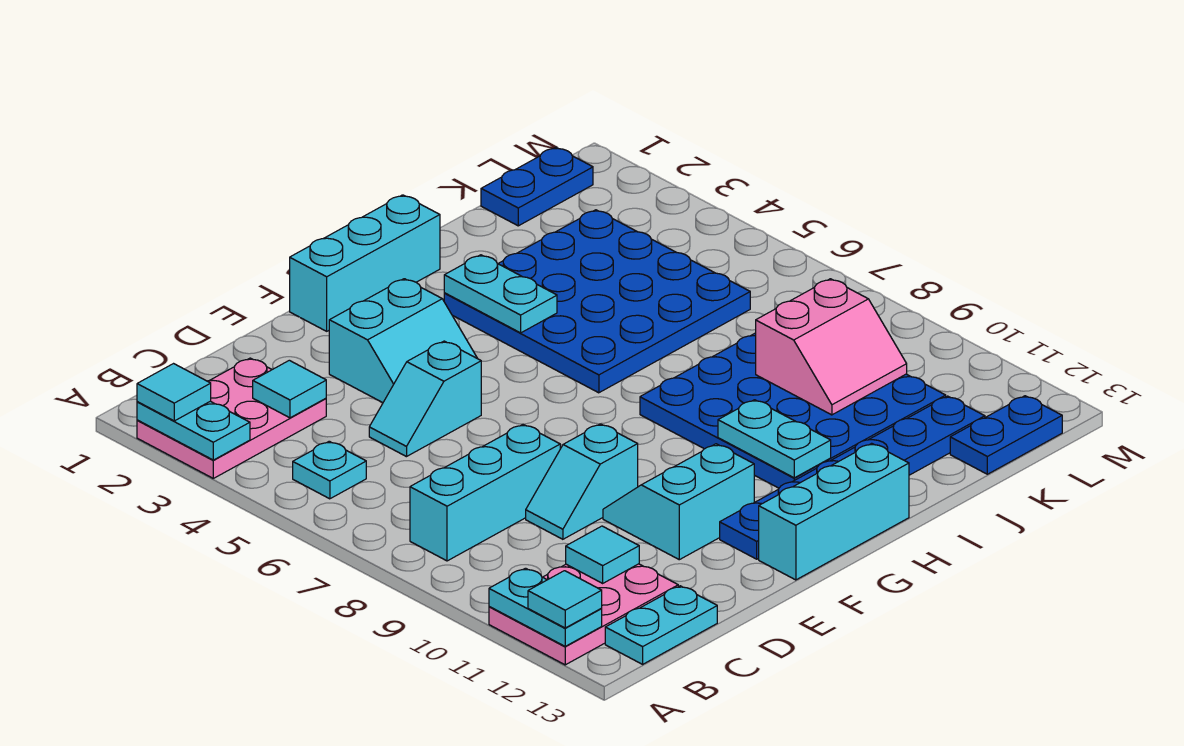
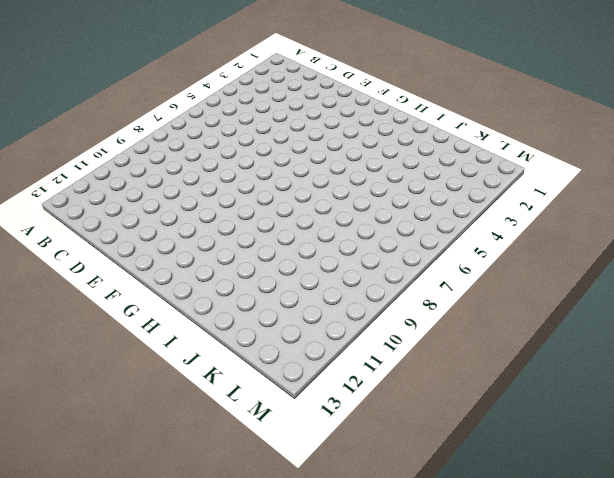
none -> pink plate A2:C3 level 1
none -> pink plate A11:C12 level 1
none -> cyan plate B5 level 1

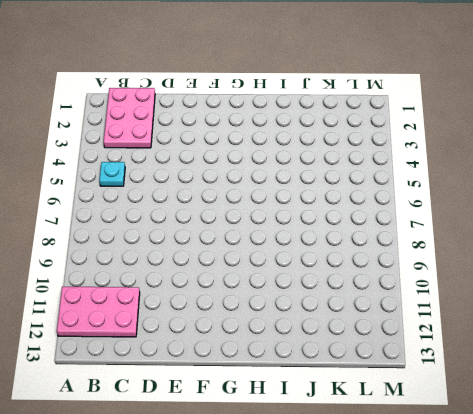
pink plate B1:C3 level 1 -> pink plate A2:C3 level 1
none -> cyan brick B8:D8 level 1
none -> cyan plate B13:C13 level 1
none -> cyan slope D5:E5 level 1 top E

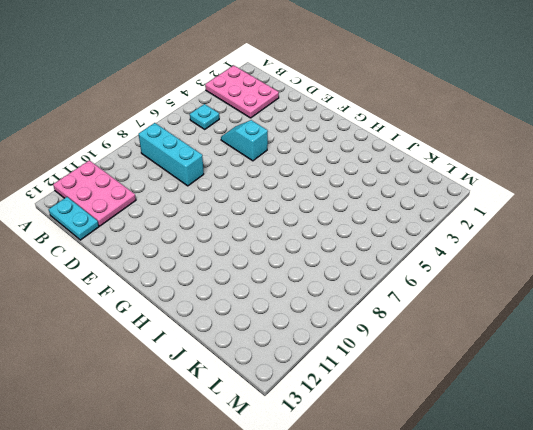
none -> cyan slope D9:E9 level 1 top E
none -> cyan slope E3:F4 level 1 top 3
none -> cyan slope E10:F11 level 1 top 11

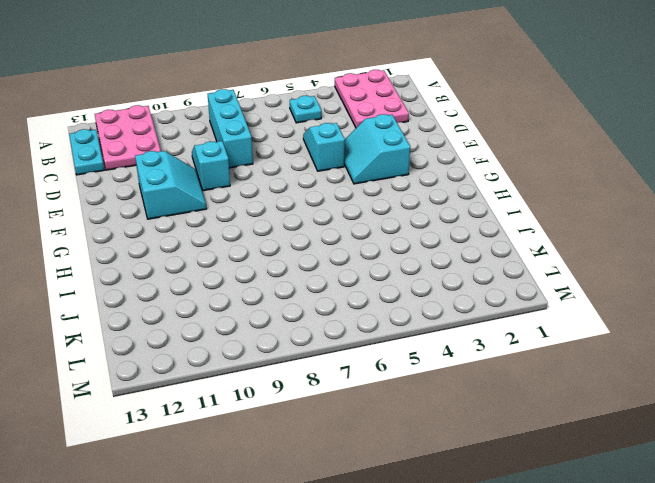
none -> cyan brick F1:H1 level 1
none -> blue plate F12:K12 level 1
none -> cyan brick F13:H13 level 1

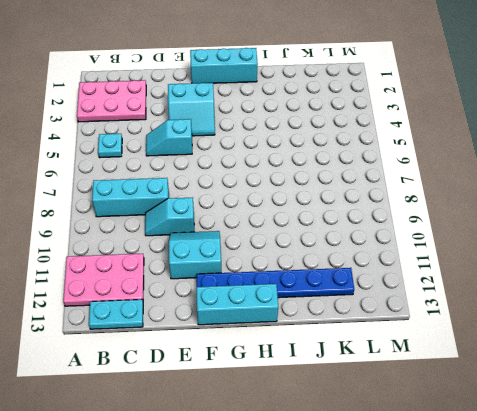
none -> blue plate H3:K6 level 1
none -> blue plate H8:K11 level 1
none -> blue plate K1:L1 level 1

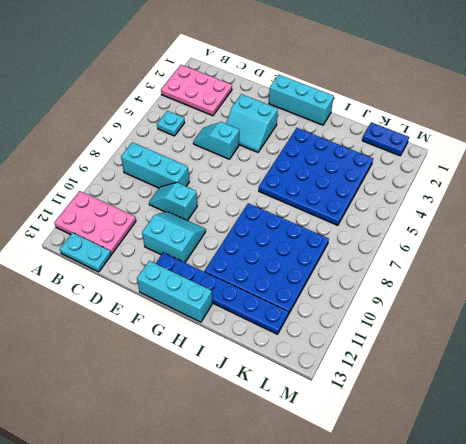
none -> blue plate K13:L13 level 1
none -> cyan plate A2:A3 level 2
none -> cyan plate A11:A12 level 2

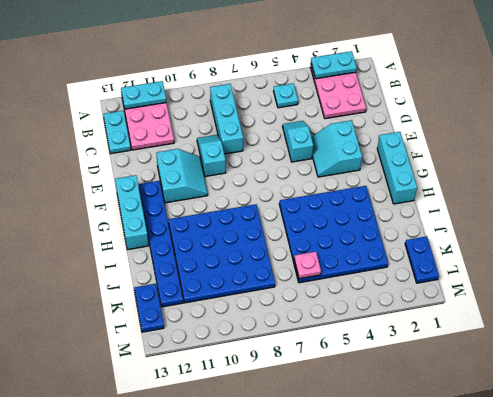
pink plate K6 level 2 -> none
none -> cyan tile C3 level 2
none -> cyan tile C11 level 2
none -> cyan plate H3:H4 level 2

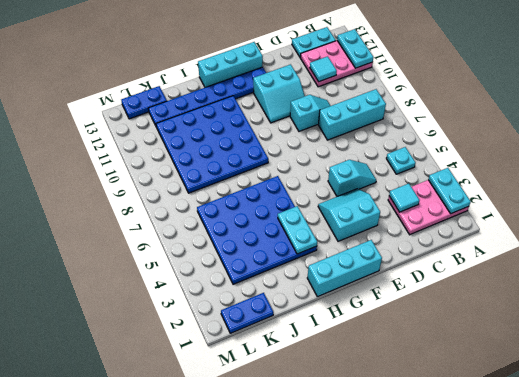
none -> cyan plate H10:H11 level 2
none -> pink slope J9:K10 level 2 top 9
none -> cyan tile A2 level 3

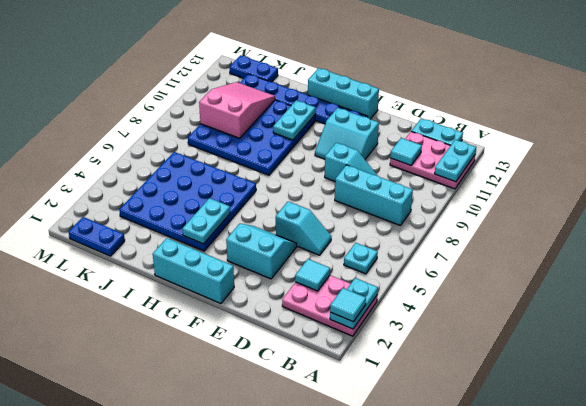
pink slope J9:K11 level 2 top 9 -> pink slope J9:K10 level 2 top 9
none -> cyan tile A12 level 3

